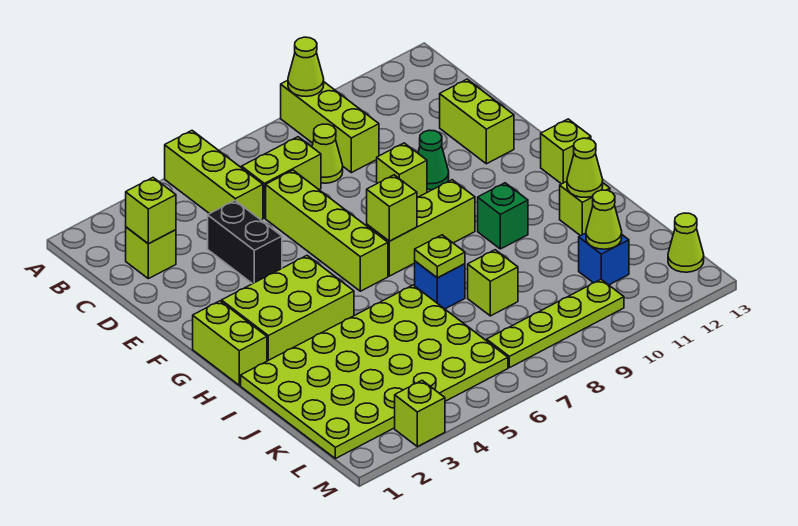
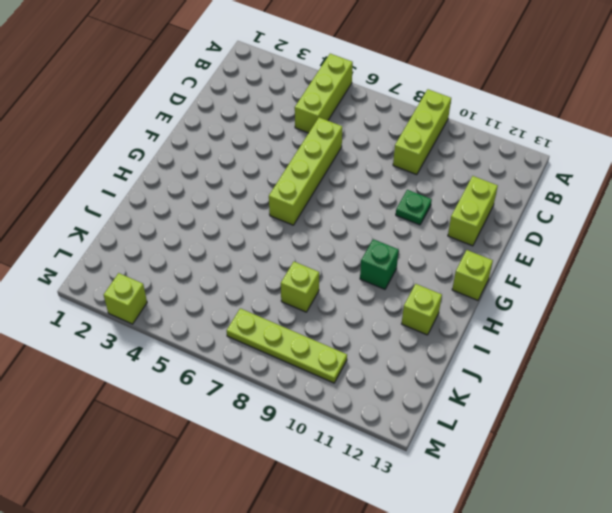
green plate E10 level 1 -> green cone E10 level 1
none -> lime brick C2 level 1
none -> lime brick C6:C7 level 1
none -> lime cone C8 level 1

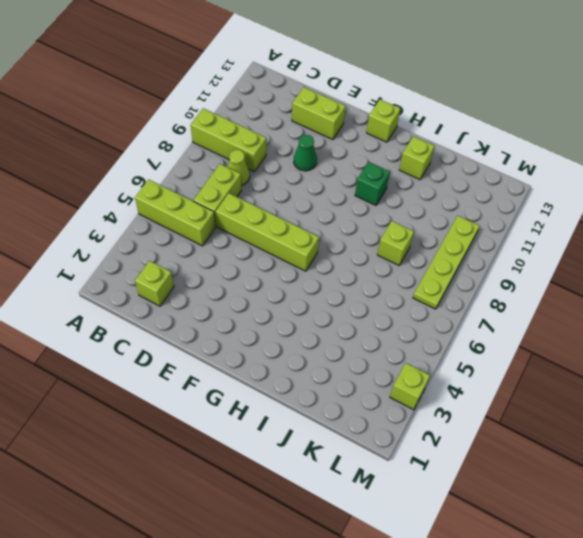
none -> black brick D4:E4 level 1
none -> lime brick E9 level 1
none -> lime brick G1:H1 level 1

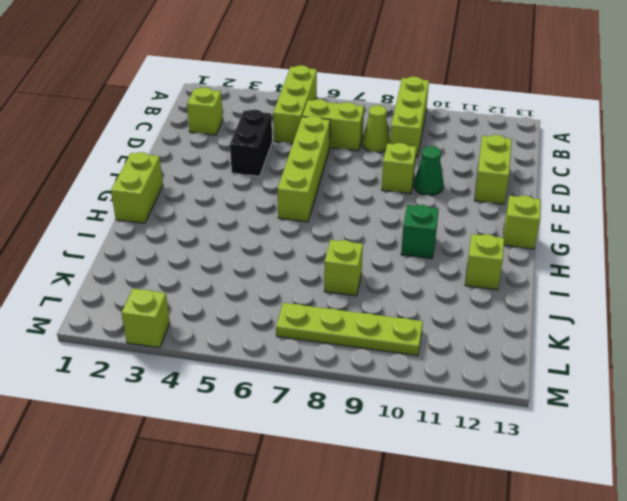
none -> lime brick G2:H4 level 1
none -> lime brick G7:G9 level 1
none -> lime plate I1:L6 level 1

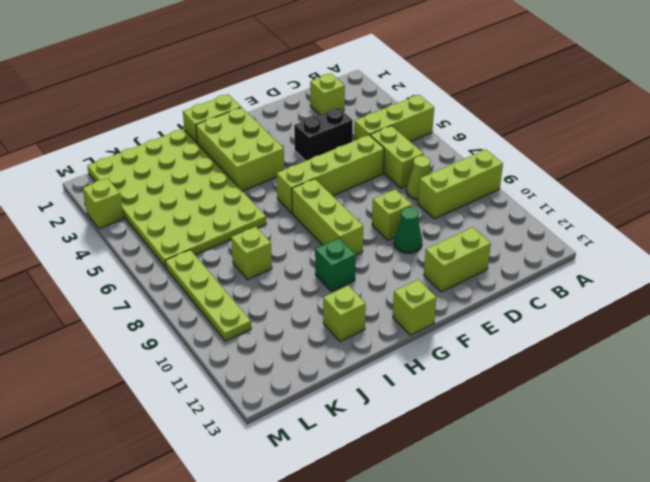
none -> blue brick I7 level 1
none -> blue brick K11 level 1
none -> lime cone L13 level 1

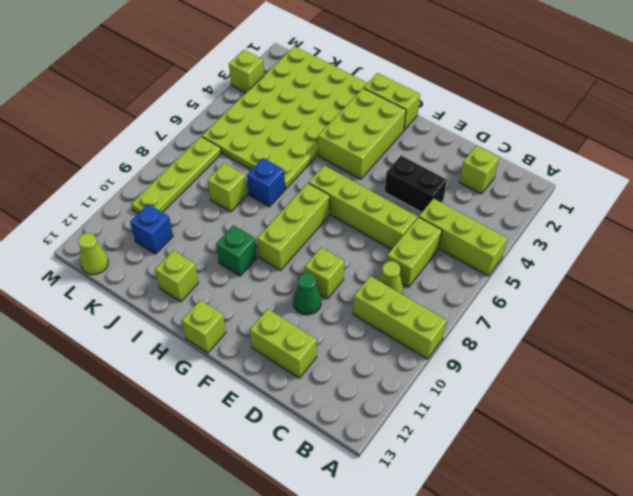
none -> lime cone A9 level 2
none -> lime brick C2 level 2
none -> lime brick G7 level 2

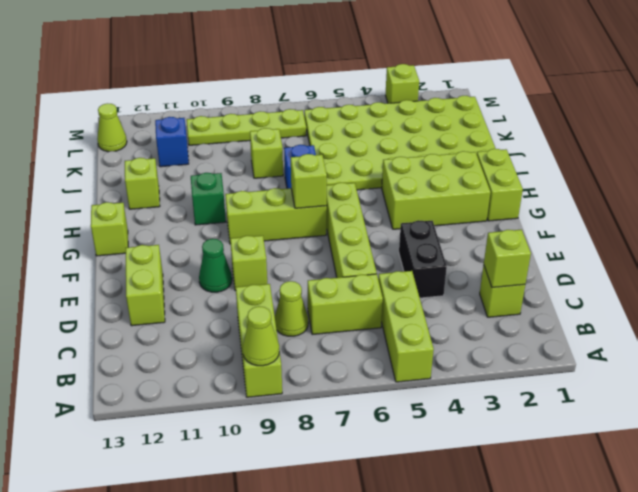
none -> lime plate I7 level 2
none -> lime cone I12 level 2
none -> lime cone K11 level 2

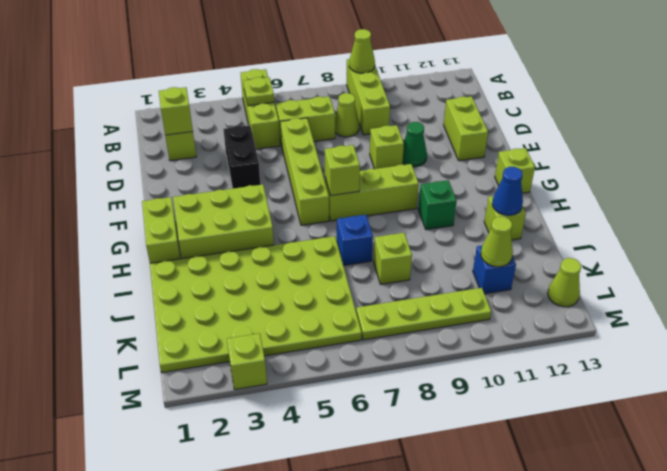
lime plate B5 level 2 -> lime plate I7 level 2
blue cone I12 level 2 -> lime cone I12 level 2

